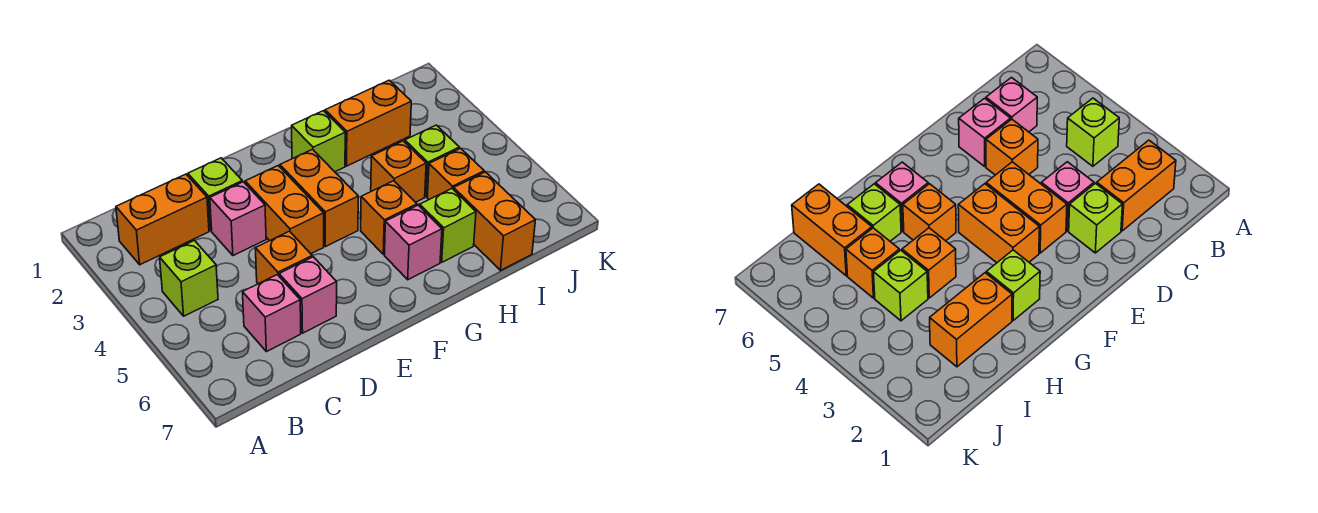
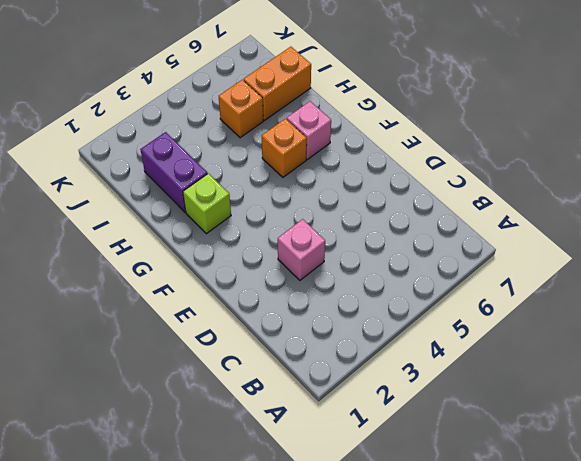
purple brick H2:I2 level 1 -> orange brick H2:I2 level 1
none -> orange brick B2:C2 level 1
none -> lime brick B4 level 1
none -> pink brick C6 level 1

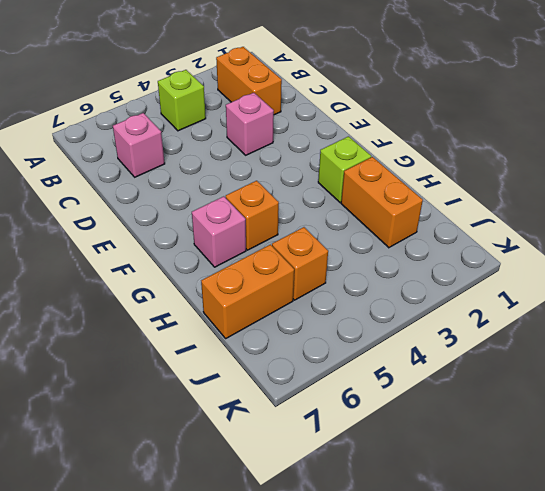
none -> lime brick D2 level 1
none -> orange brick D5 level 1
none -> pink brick D6 level 1

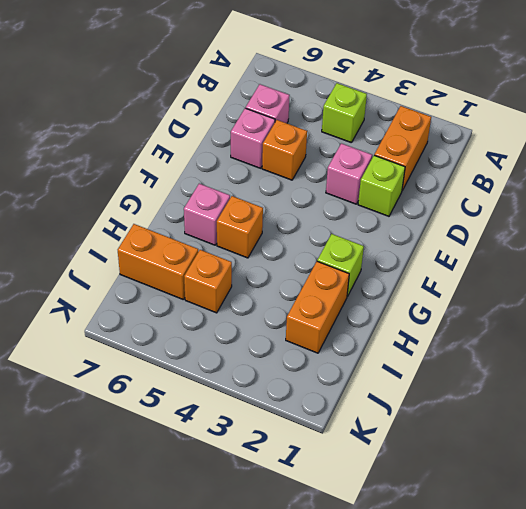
none -> orange brick E3:E4 level 1
none -> orange brick F3:F4 level 1
none -> orange brick H4 level 1

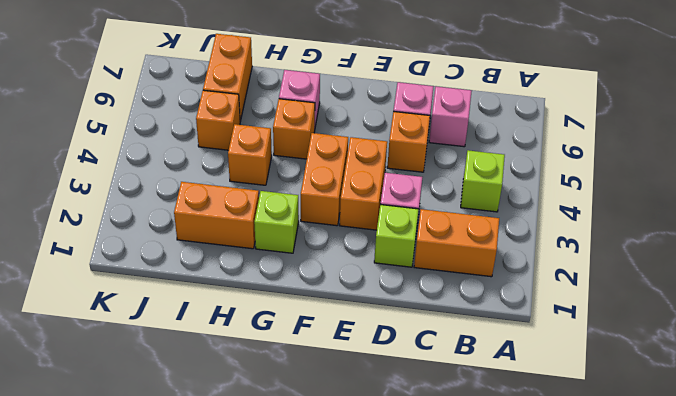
none -> lime brick H6 level 1
none -> lime brick I4 level 1

